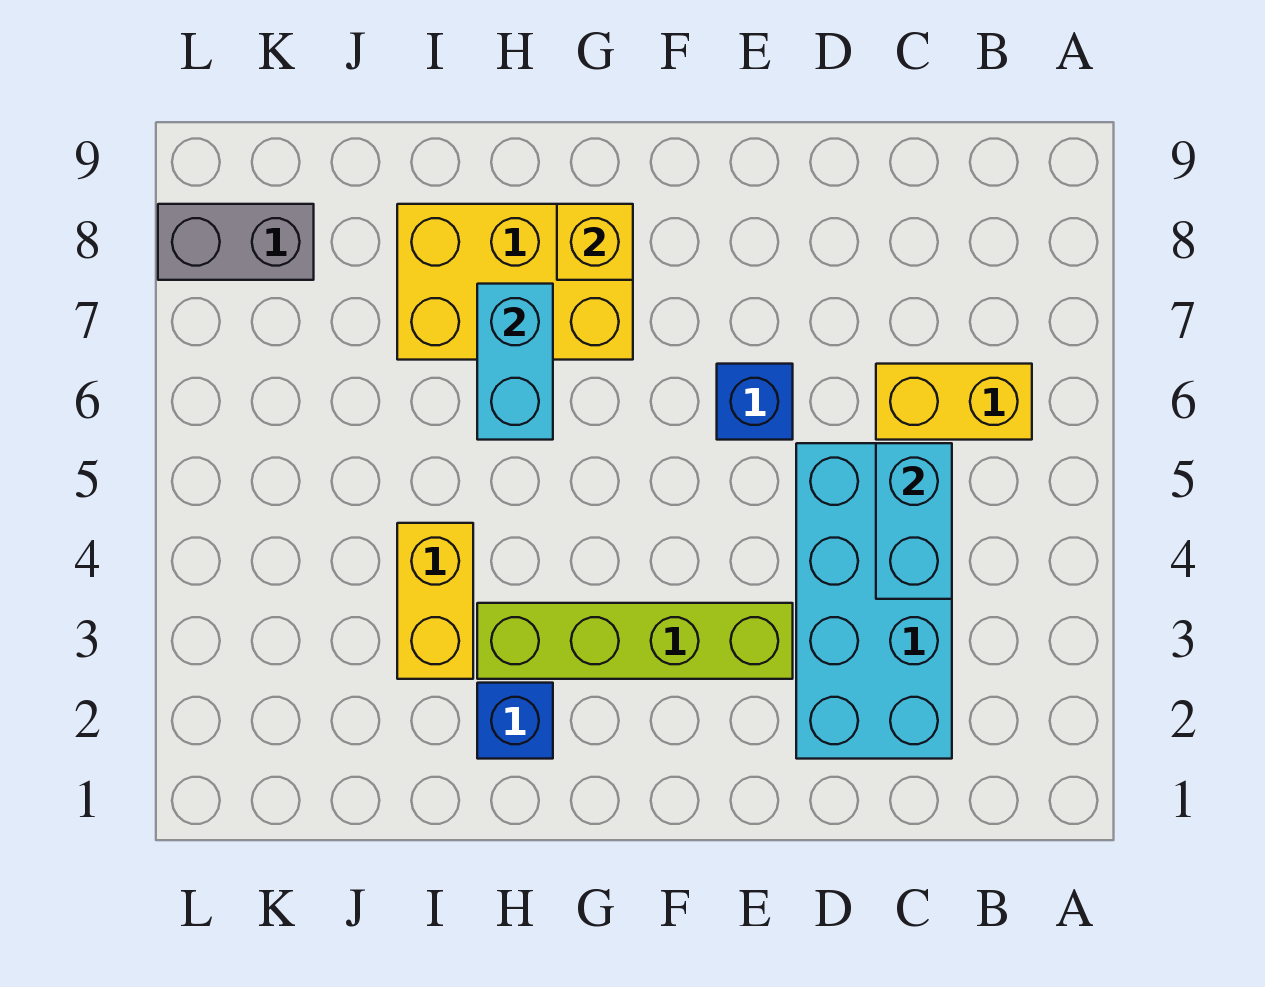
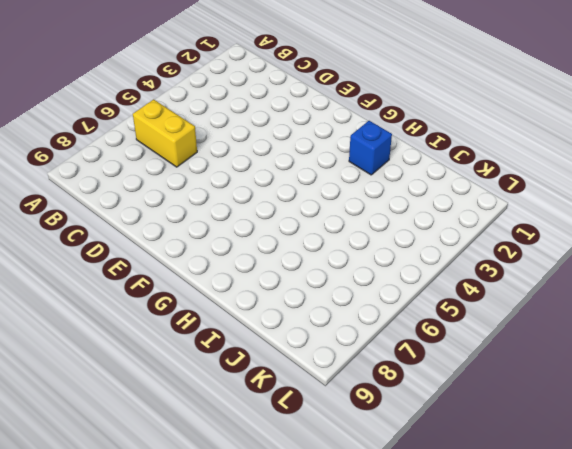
none -> cyan brick C2:D5 level 1
none -> lime brick E3:H3 level 1

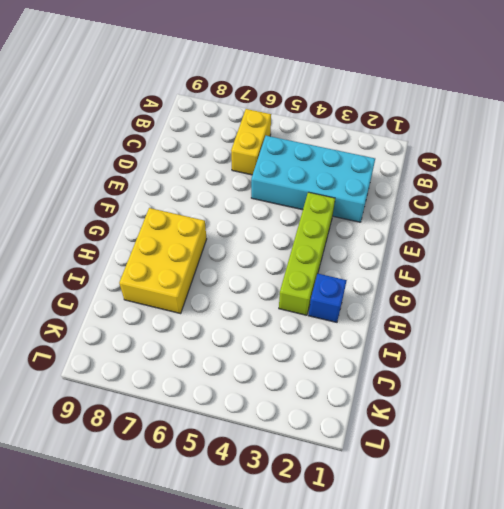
none -> blue brick E6 level 1
none -> yellow brick I3:I4 level 1

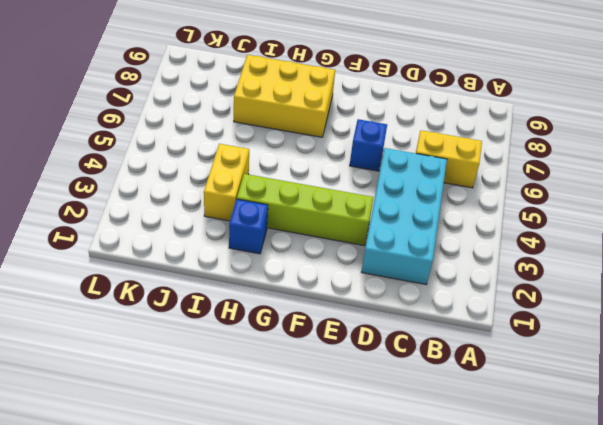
none -> grey brick K8:L8 level 1
none -> cyan brick C4:C5 level 2

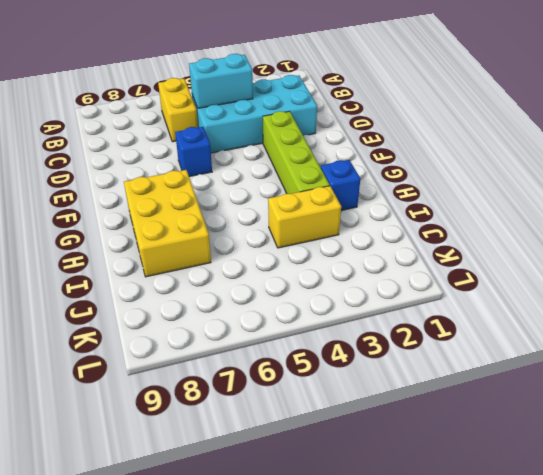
none -> grey brick K8:L8 level 1
none -> yellow brick G8 level 2

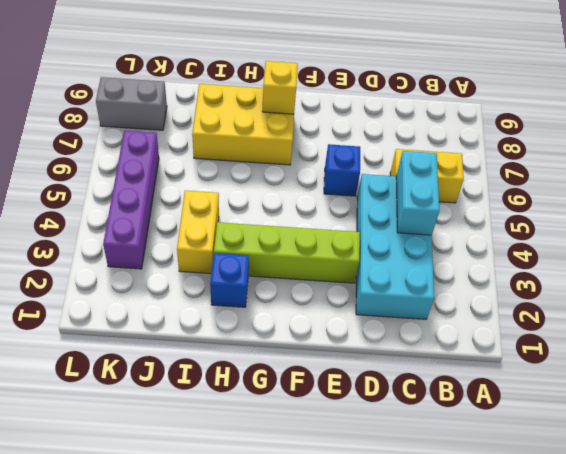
purple brick K3:K6 level 1 -> none
none -> cyan brick H6:H7 level 2

